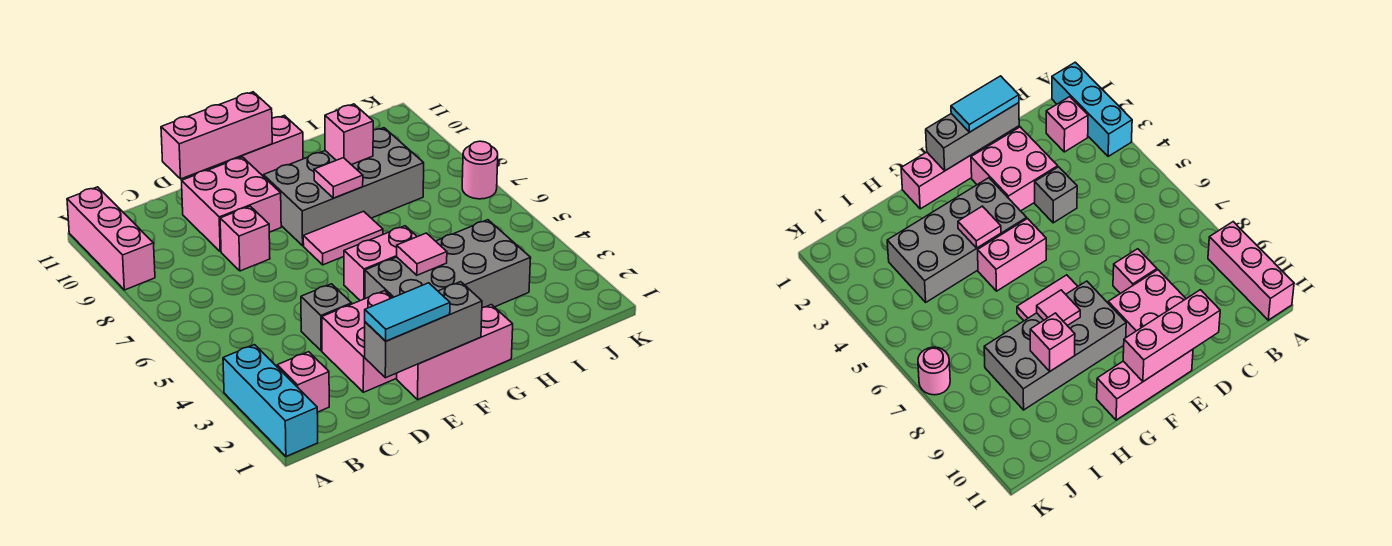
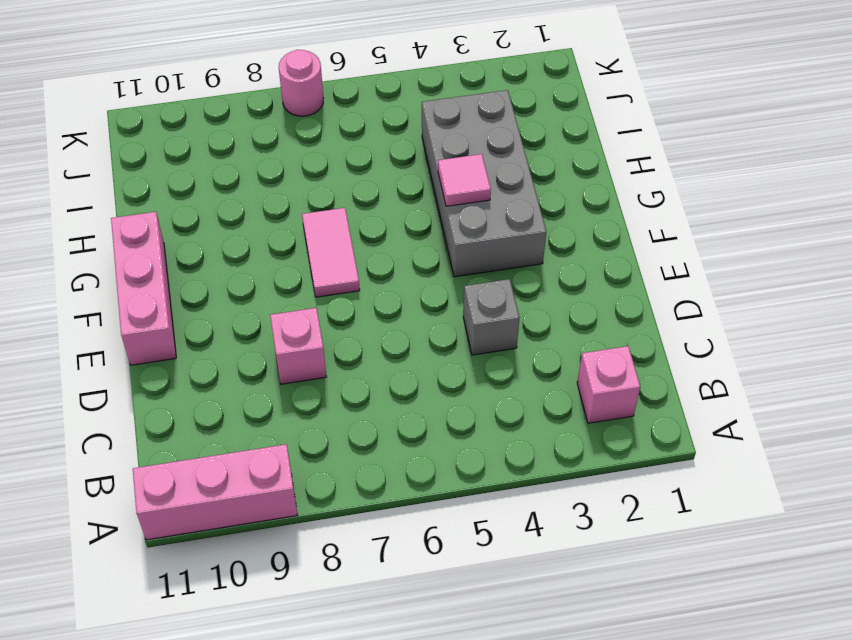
none -> cyan brick A1:A3 level 1
none -> pink brick D2:E3 level 1
none -> pink brick D9:E10 level 1

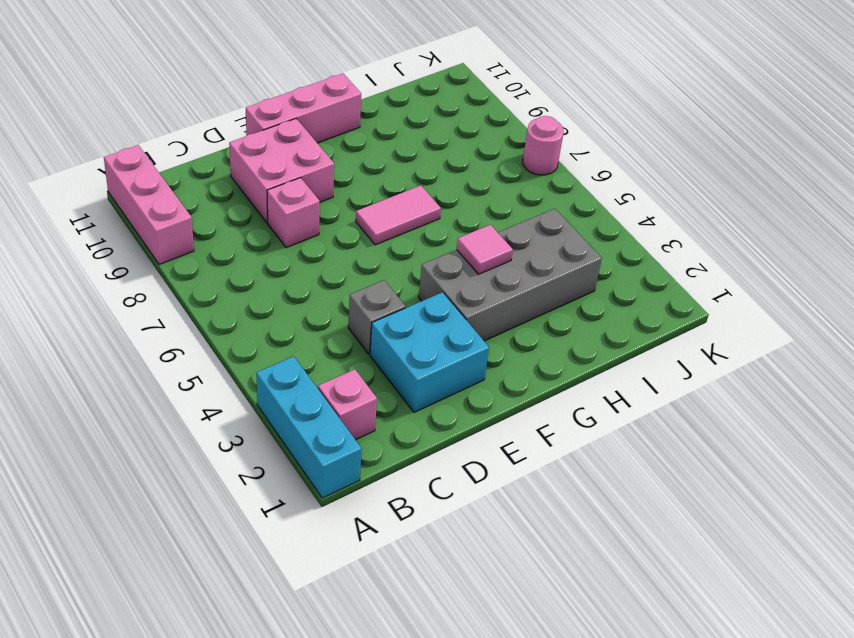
cyan brick D2:E3 level 1 -> pink brick D2:E3 level 1
none -> pink brick E1:G1 level 1
none -> pink brick F5:G5 level 1
none -> grey brick F8:I9 level 1

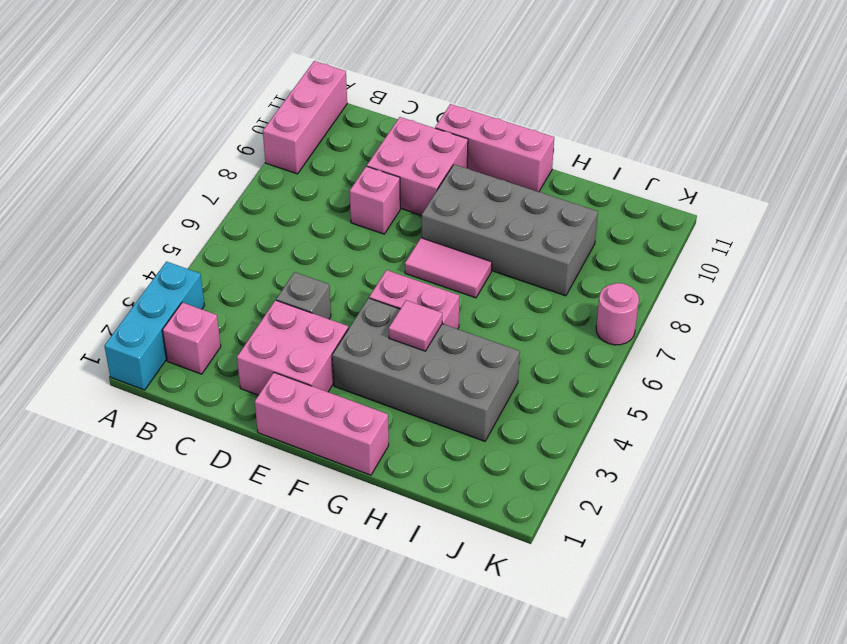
none -> grey brick D1:F1 level 2
none -> pink brick D11:F11 level 2
none -> pink tile G8 level 2

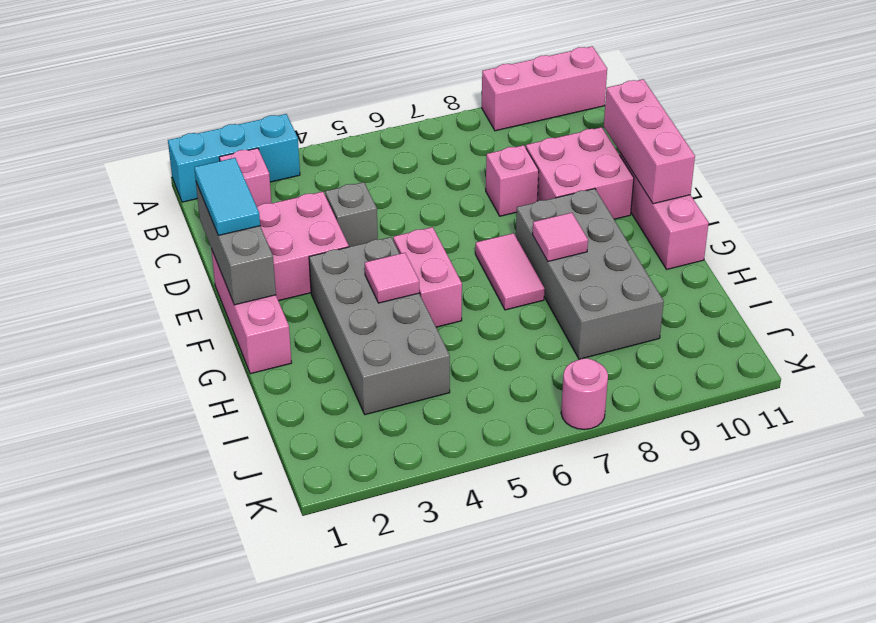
none -> pink brick H9 level 2

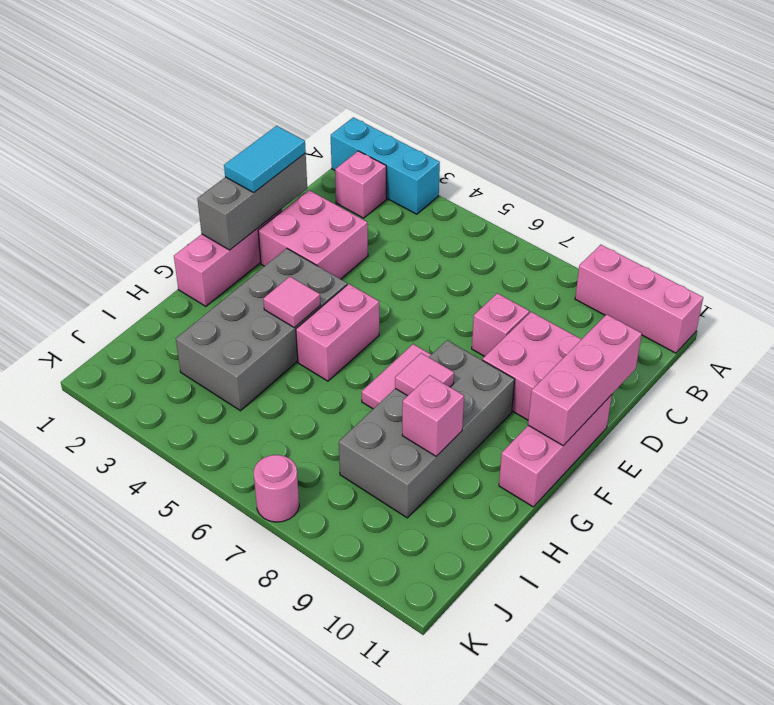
none -> grey brick D4 level 1

